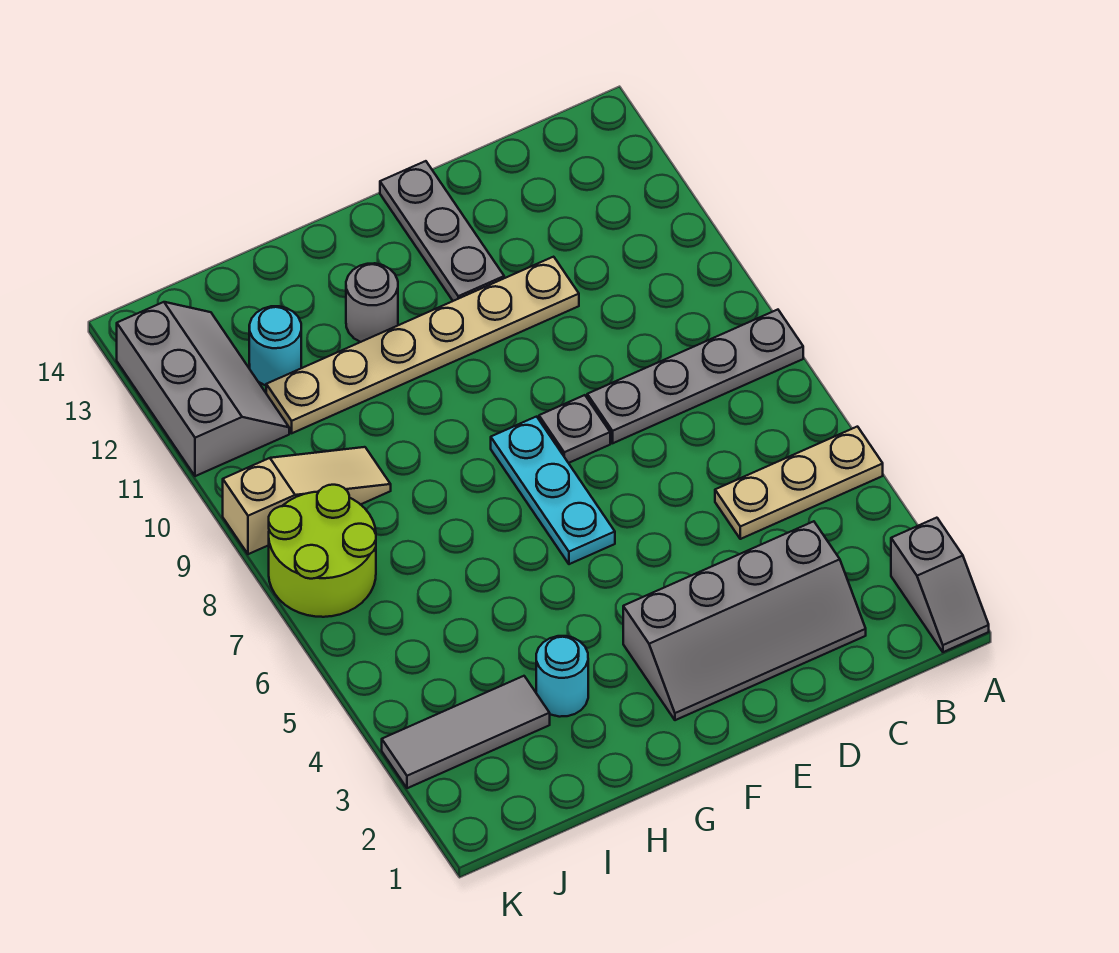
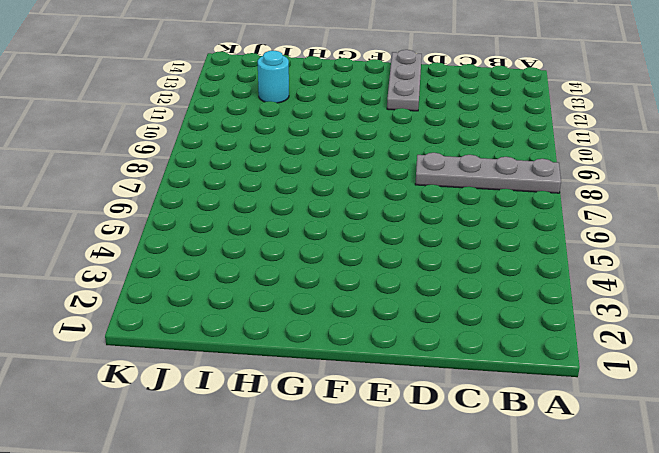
none -> grey slope A1:A2 level 1 top 2
none -> tan plate A5:C5 level 1
none -> grey slope C2:F3 level 1 top 3

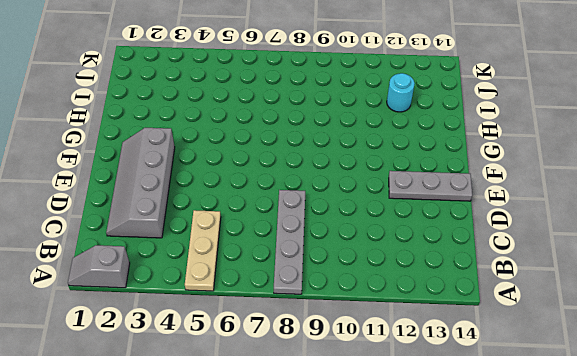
none -> tan plate D11:I11 level 1
none -> grey plate E8 level 1
none -> cyan plate F6:F8 level 1

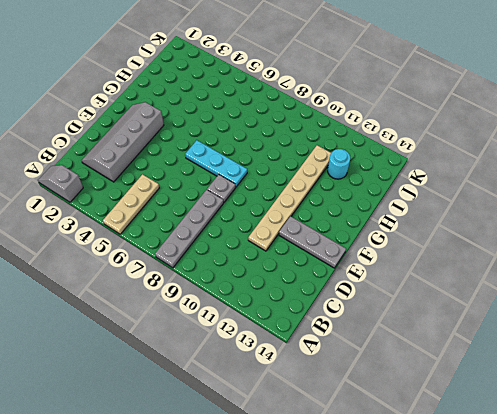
none -> grey round brick G12 level 1
none -> cyan round brick H3 level 1
none -> grey tile I3:K3 level 1

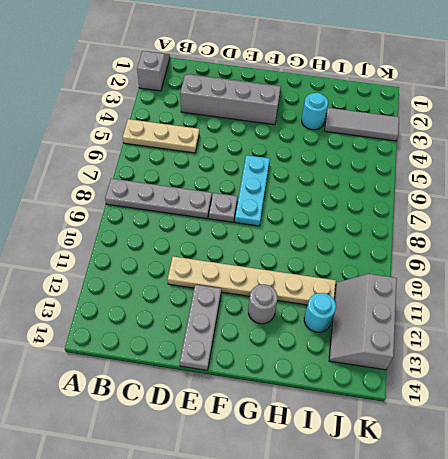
none -> tan slope I9:K9 level 1 top K
none -> lime round brick J7:K8 level 1

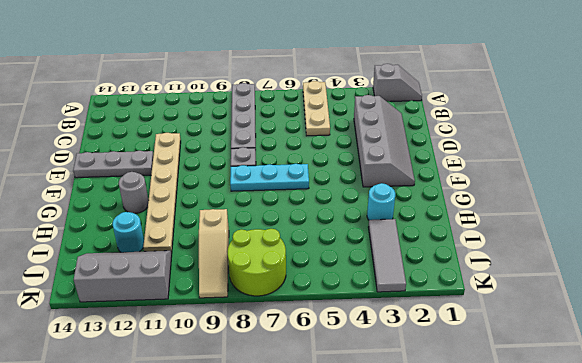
tan slope I9:K9 level 1 top I -> tan slope I9:K9 level 1 top K

